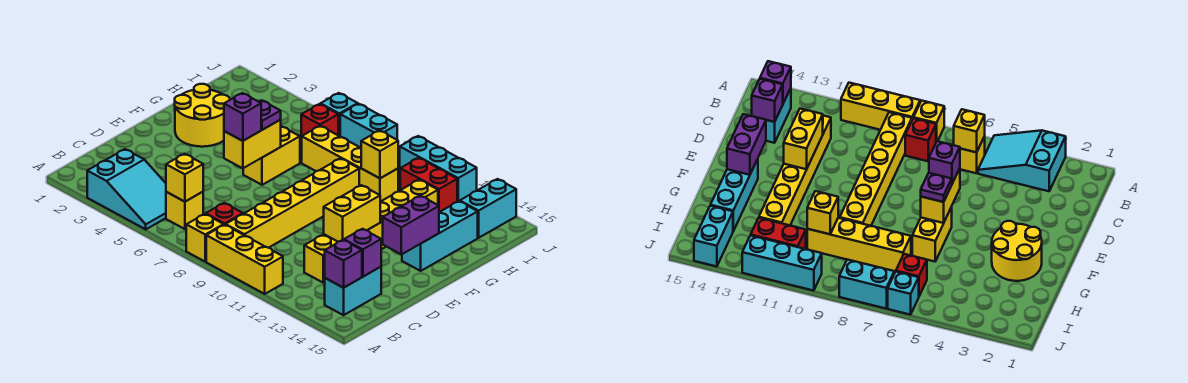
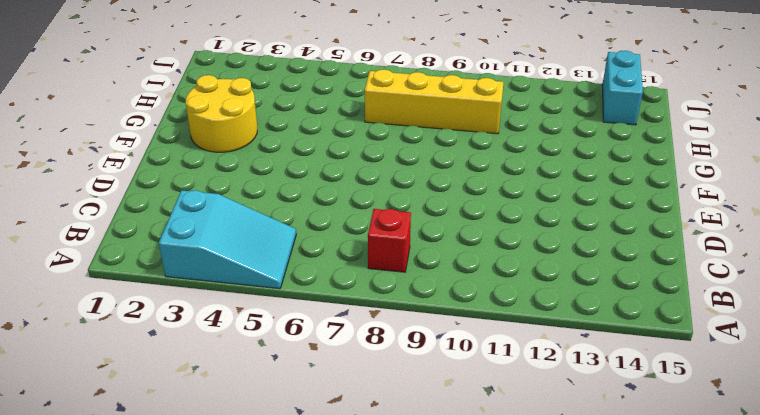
none -> yellow brick A8 level 1
none -> yellow brick A9:A11 level 1
none -> yellow brick B6 level 1

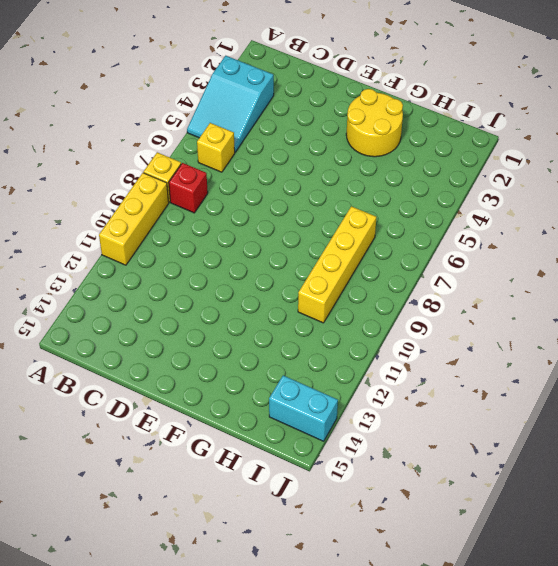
none -> yellow brick B9:G9 level 1
none -> cyan brick B14:C14 level 1
none -> yellow brick C12:H12 level 1

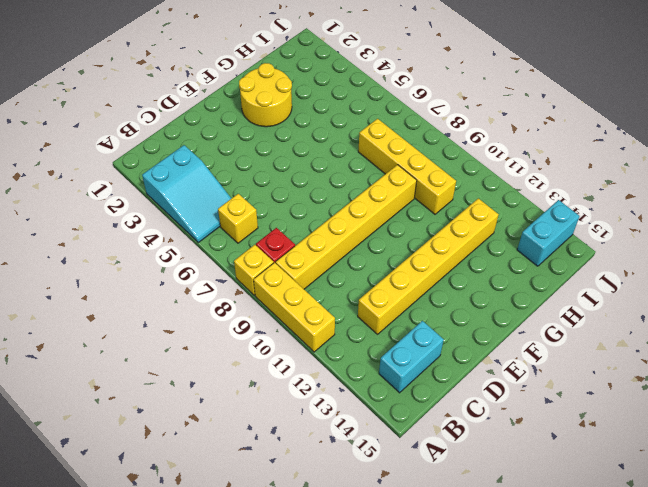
none -> yellow brick F6:G6 level 1
none -> cyan brick F14:H14 level 1
none -> red brick I6 level 1

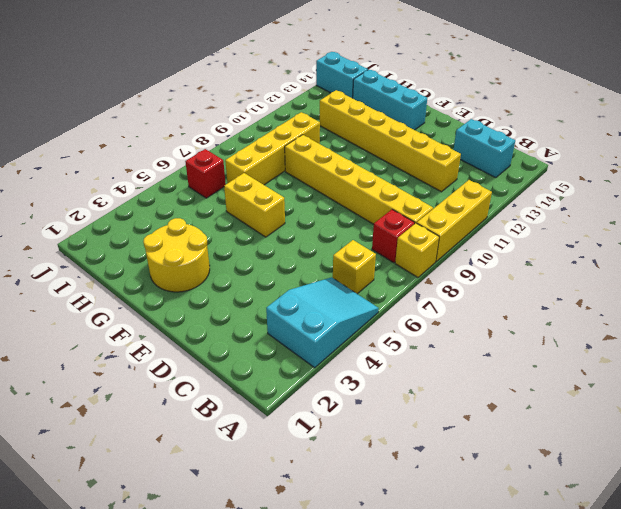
none -> red brick I11:I12 level 1
none -> cyan brick J6 level 1
none -> cyan brick J7:J8 level 1

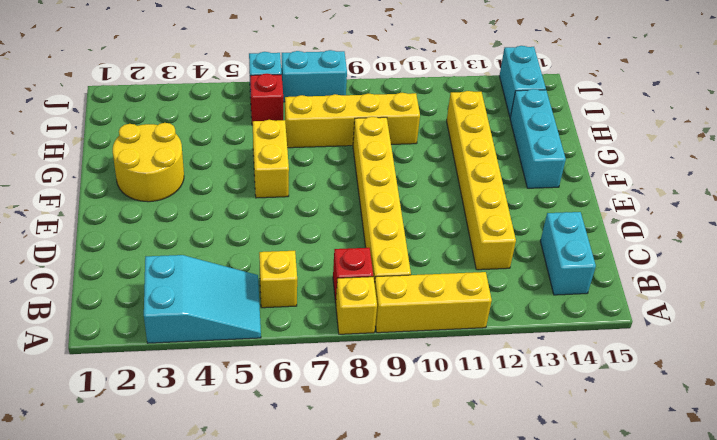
none -> red brick I11:I12 level 1
none -> cyan brick J10:J12 level 1
none -> yellow brick B6 level 2

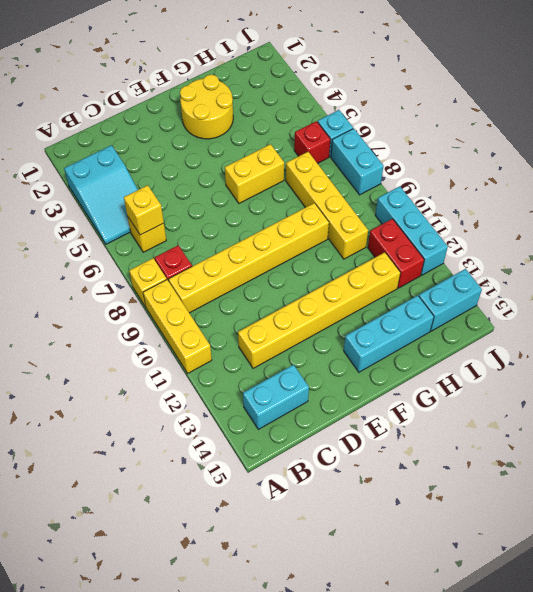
none -> purple brick B14 level 2
none -> purple brick C14 level 2
none -> yellow brick D12:E12 level 2

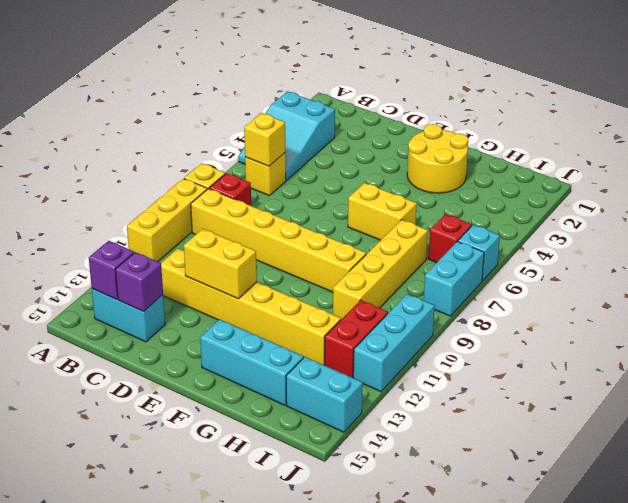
none -> yellow brick E6:F6 level 2
none -> purple brick E14:F14 level 2
none -> yellow brick H10 level 2

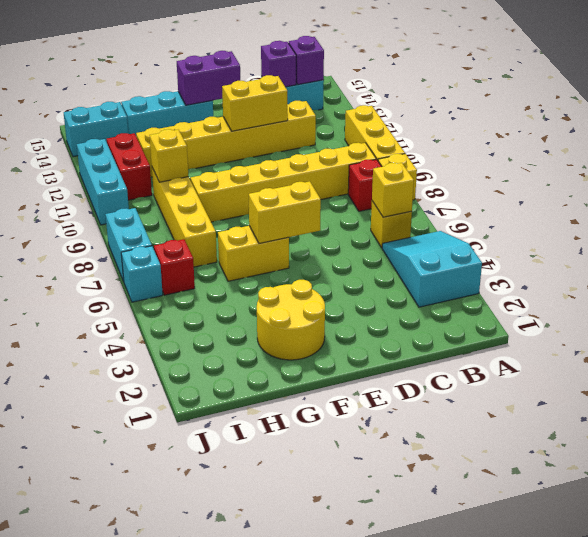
none -> purple brick E6 level 3
none -> purple plate F6 level 3

